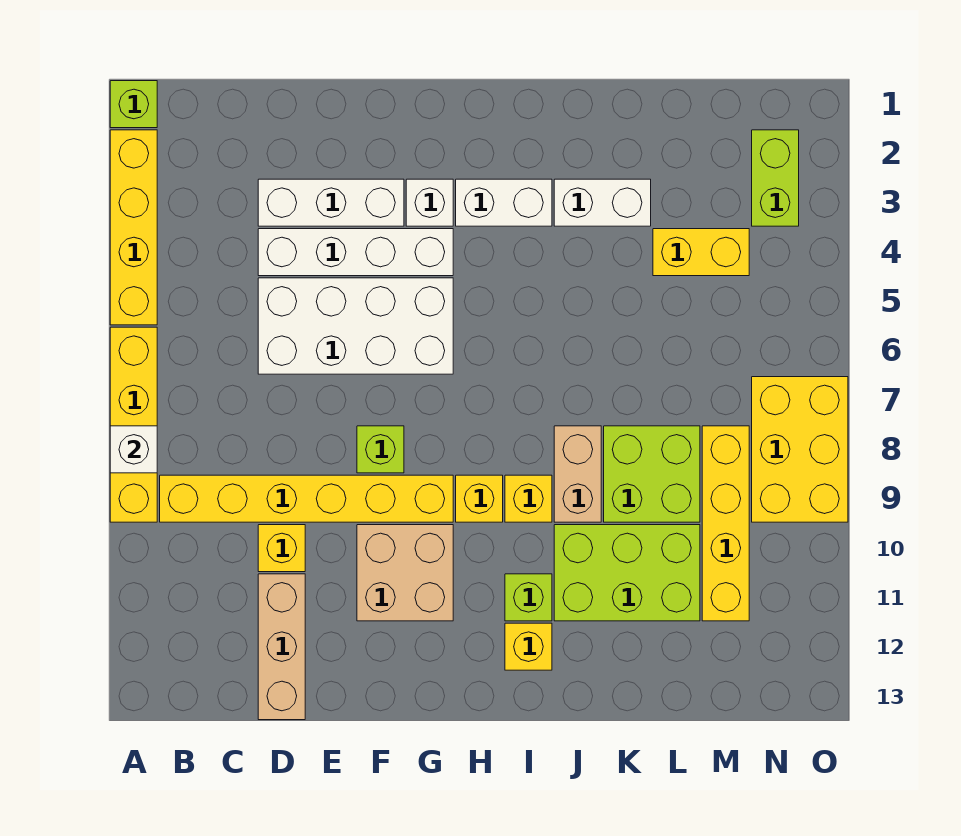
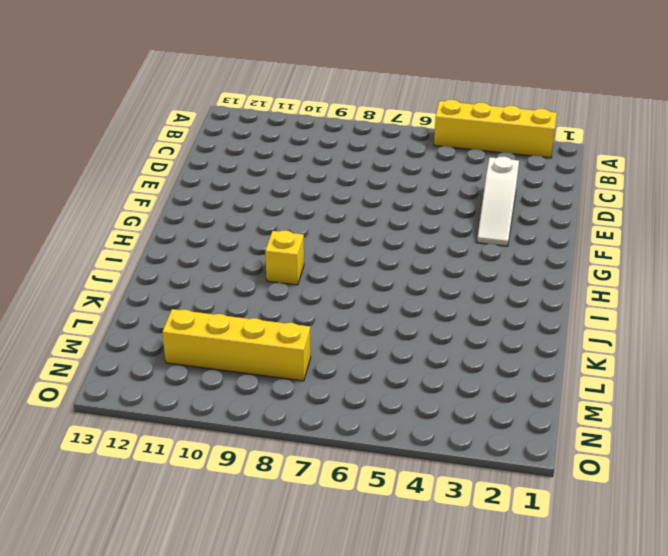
white slope D3:F3 level 1 top D -> white brick D3:F3 level 1
none -> lime brick A1 level 1
none -> yellow brick A6:A9 level 1
none -> yellow brick B9:G9 level 1

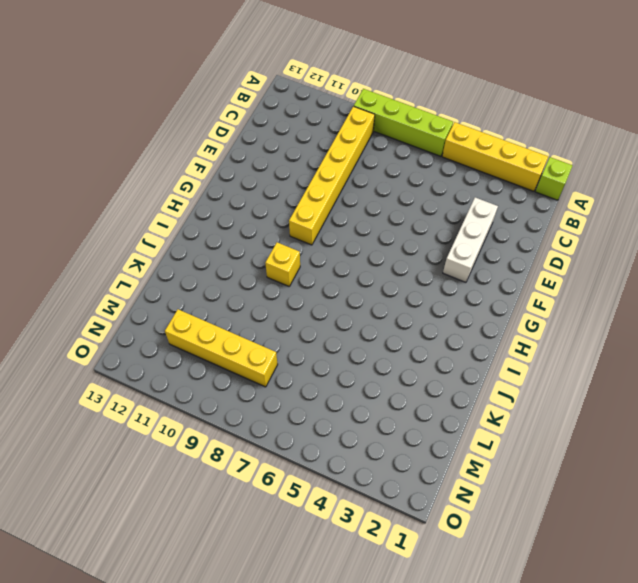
lime brick A6:A9 level 1 -> yellow brick A6:A9 level 1
none -> white brick D4:G4 level 1
none -> white brick D5:G6 level 1
none -> yellow brick D10 level 1

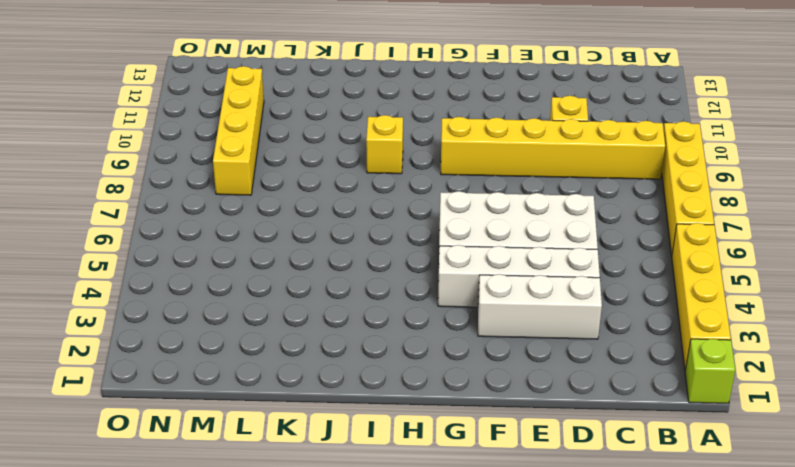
none -> tan brick D11:D13 level 1
none -> lime brick F8 level 1
none -> tan brick F10:G11 level 1

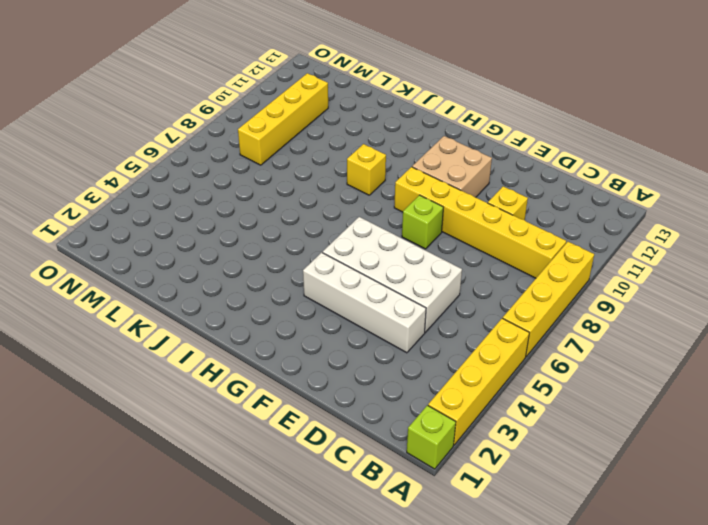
none -> white brick D3:F3 level 1
none -> tan brick D11:D13 level 1
none -> white brick G3 level 1

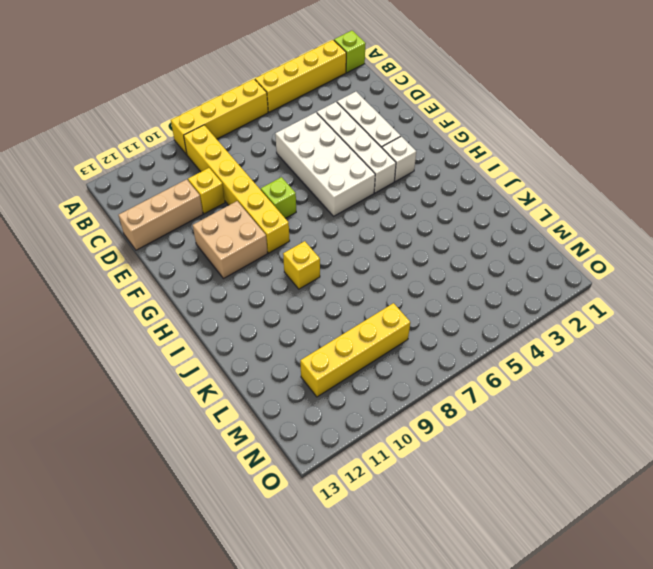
none -> white brick H3:I3 level 1
none -> yellow brick H9 level 1
none -> lime brick I11 level 1

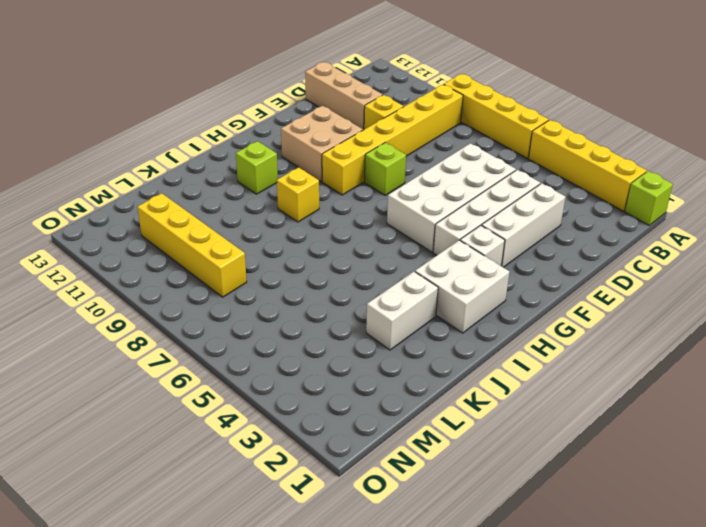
white brick H2:I3 level 1 -> white brick H3:I3 level 1
none -> yellow brick H9 level 1
none -> yellow brick I12 level 1
none -> tan brick J8:J9 level 1

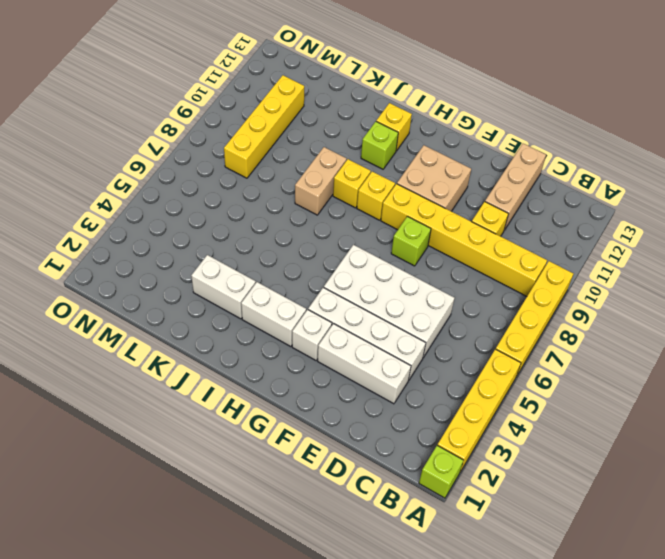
none -> lime brick J10:L11 level 1
none -> lime brick K8:L9 level 1
none -> yellow brick L4:M4 level 1

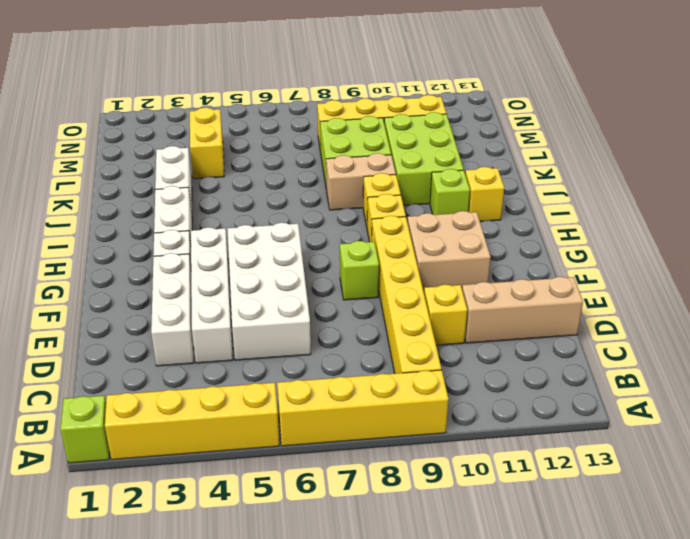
none -> lime brick N2:N3 level 1
none -> yellow brick N7:O9 level 1
none -> white brick A8 level 2

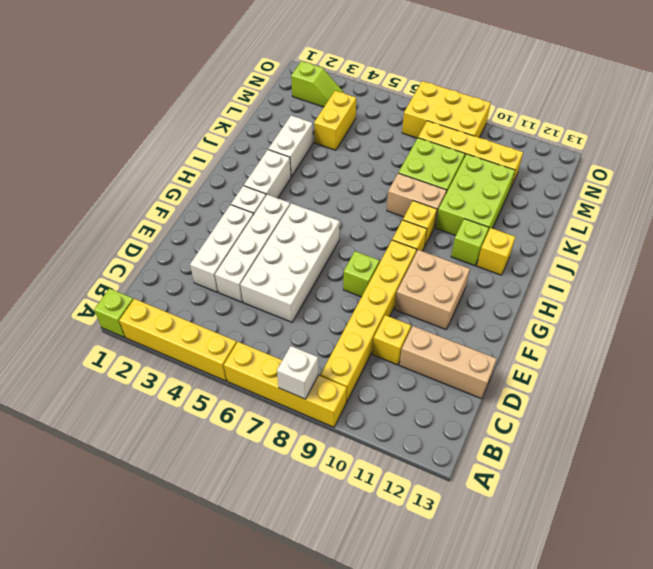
lime slope N2:N3 level 1 top 2 -> lime brick N2:N3 level 1

